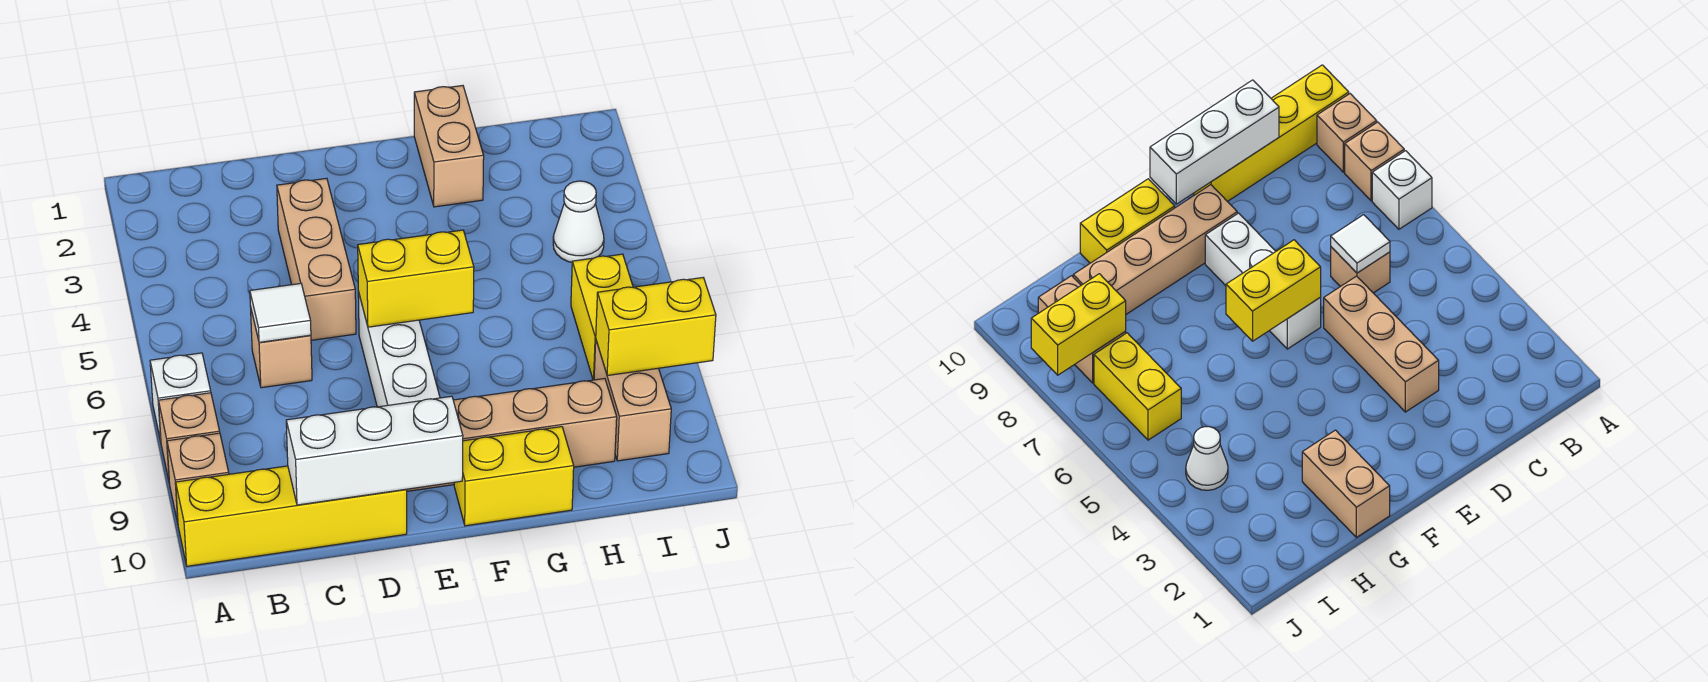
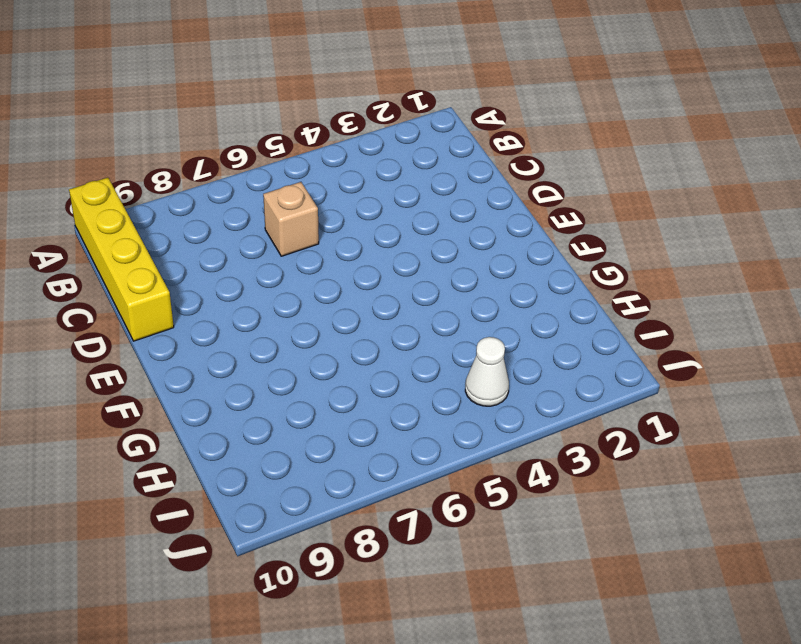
none -> white brick A7 level 1
none -> tan brick A8 level 1
none -> tan brick A9 level 1

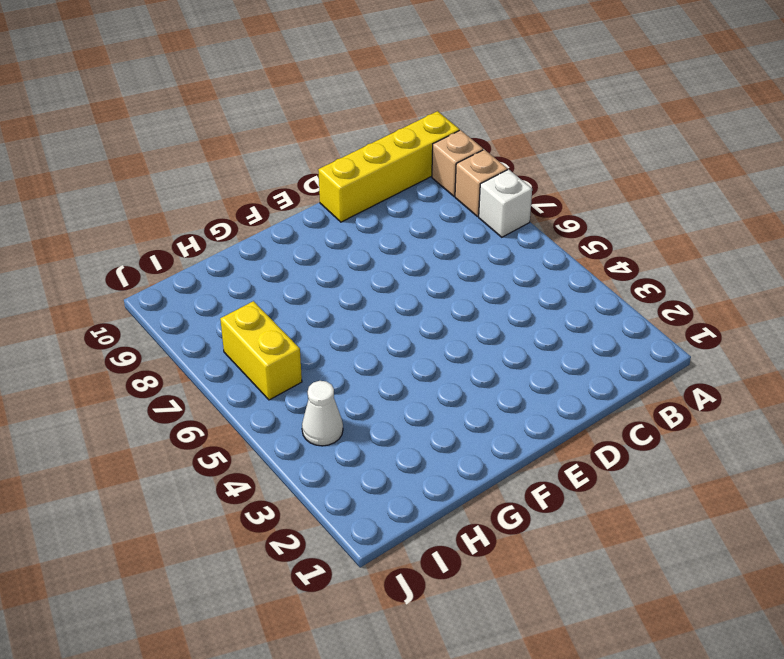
none -> tan brick C6 level 1
none -> tan brick D3:D5 level 1
none -> white brick E6:E8 level 1

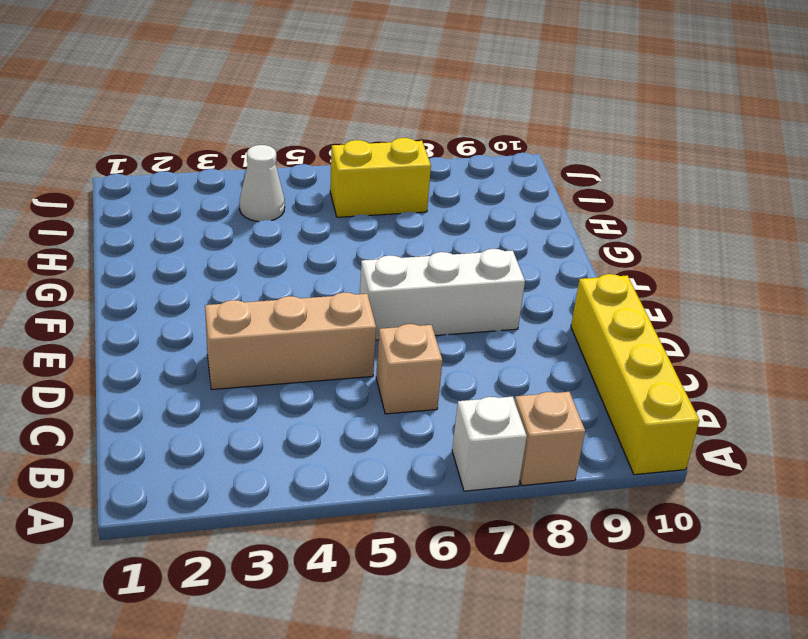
none -> tan brick A9 level 1
none -> tan brick E9:H9 level 1
none -> yellow brick F10:G10 level 1

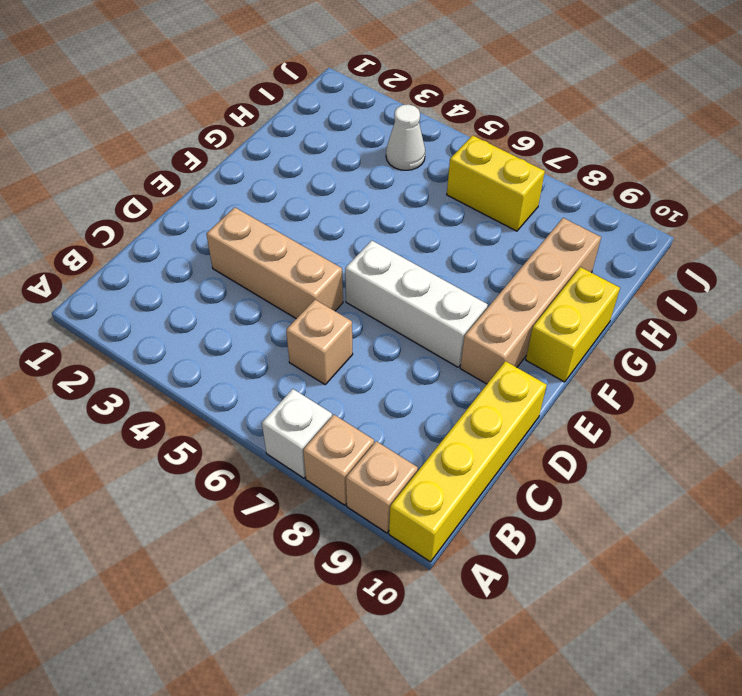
none -> tan brick G1:G2 level 1
none -> tan brick I8:I9 level 1
none -> white tile C6 level 2

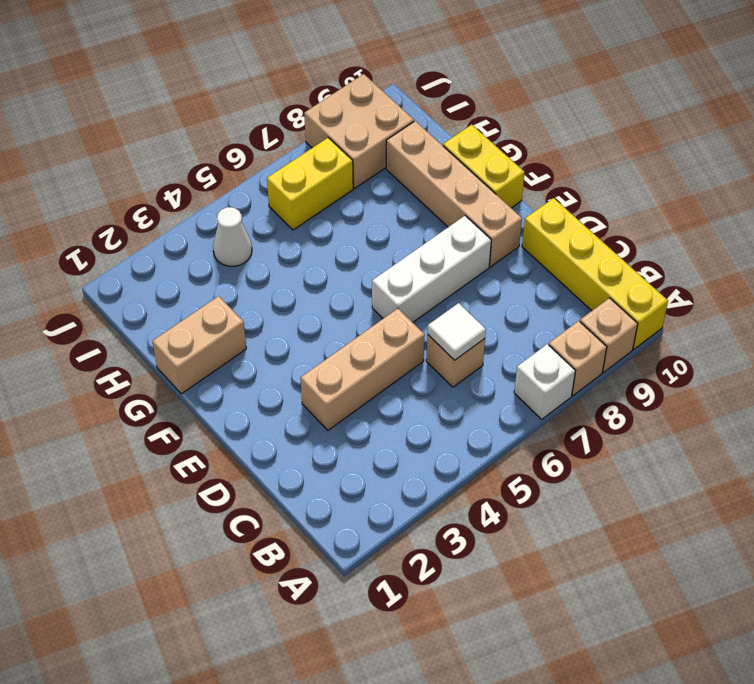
tan brick I8:J9 level 1 -> tan brick I8:I9 level 1
none -> white brick C10:E10 level 2
none -> yellow brick E6:F6 level 2
none -> yellow brick I8:J8 level 2

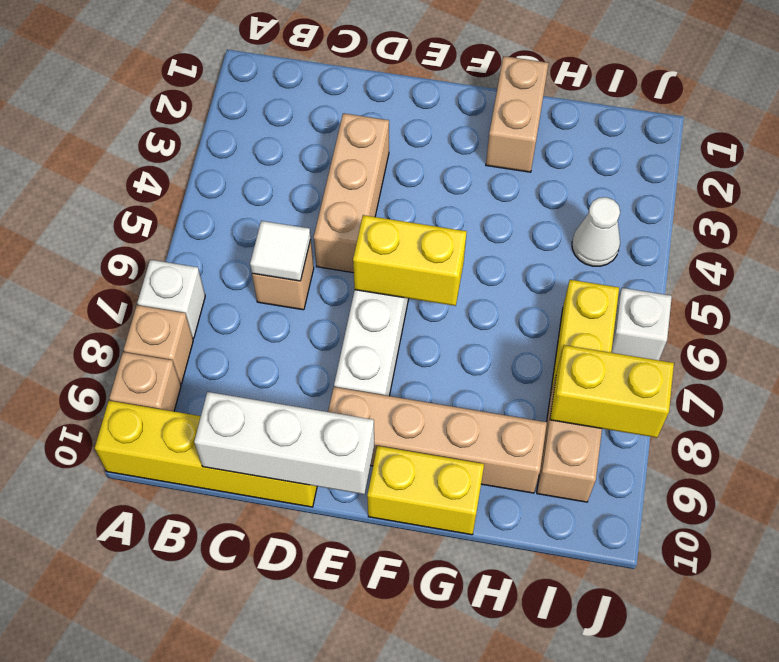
white brick J6 level 1 -> none

